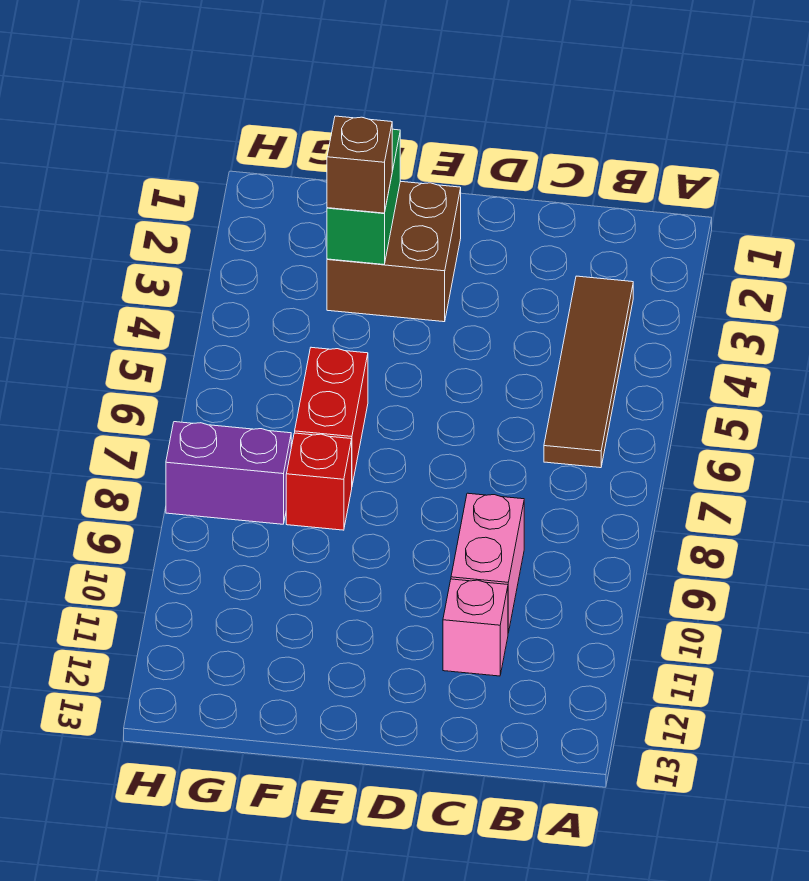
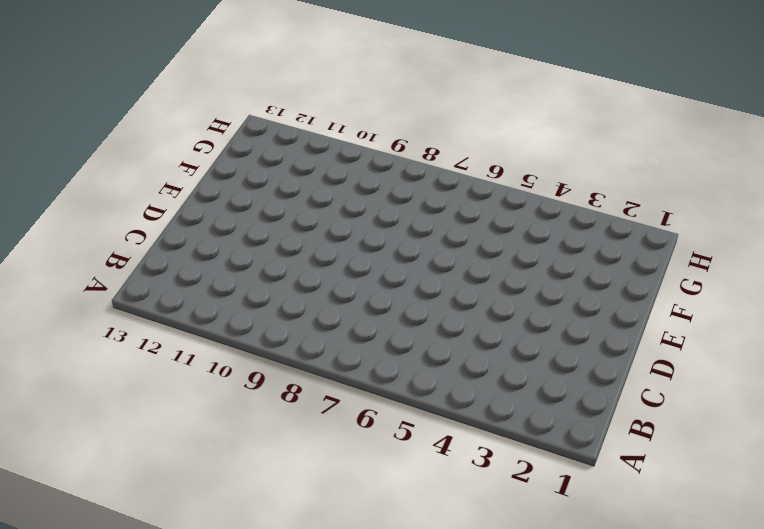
none -> brown tile B3:B6 level 1
none -> pink brick C9:C10 level 1

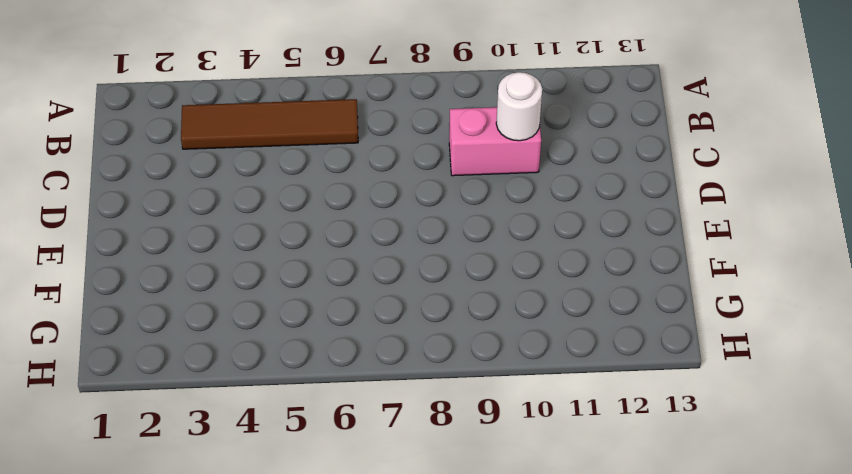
white round brick C10 level 2 -> none
none -> pink brick C11 level 1
none -> brown brick E2:F3 level 1

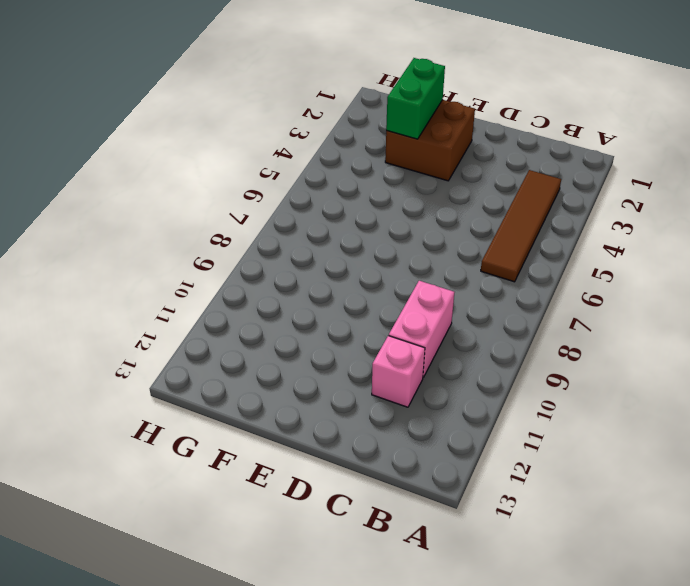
none -> red brick F6:F7 level 1
none -> red brick F8 level 1

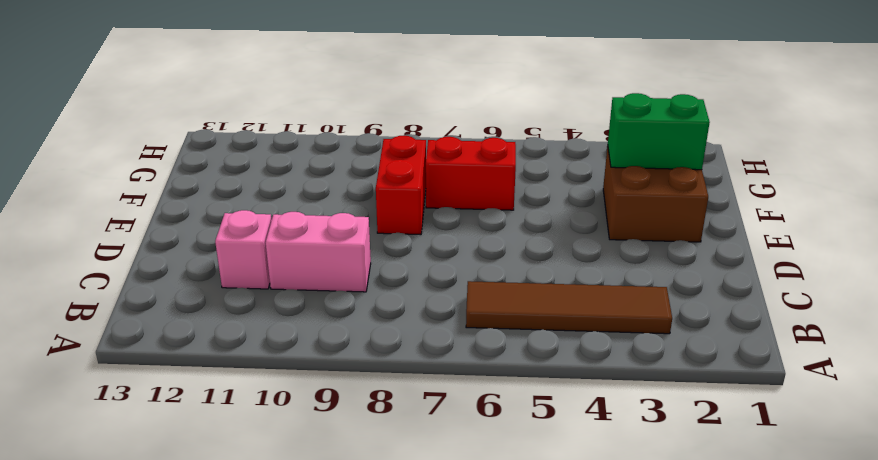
red brick E8:F8 level 1 -> red brick F8 level 1
none -> purple brick G8:H8 level 1
none -> brown brick F3 level 3

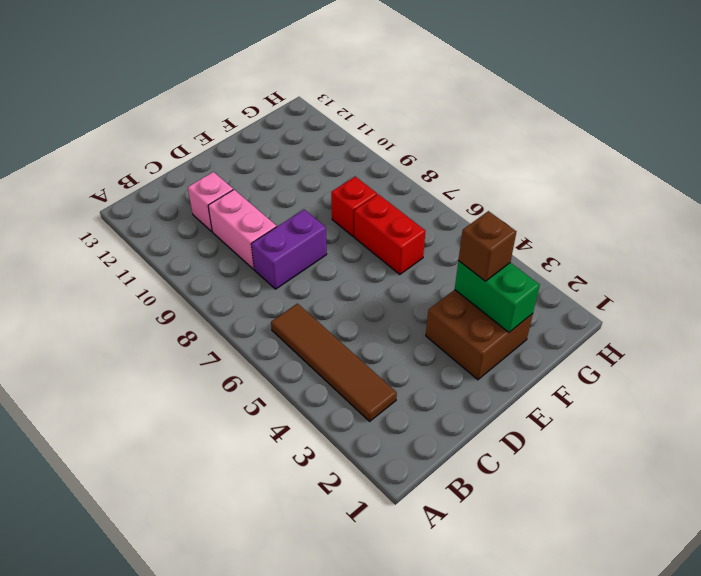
purple brick C8:D8 level 1 -> purple brick G8:H8 level 1

